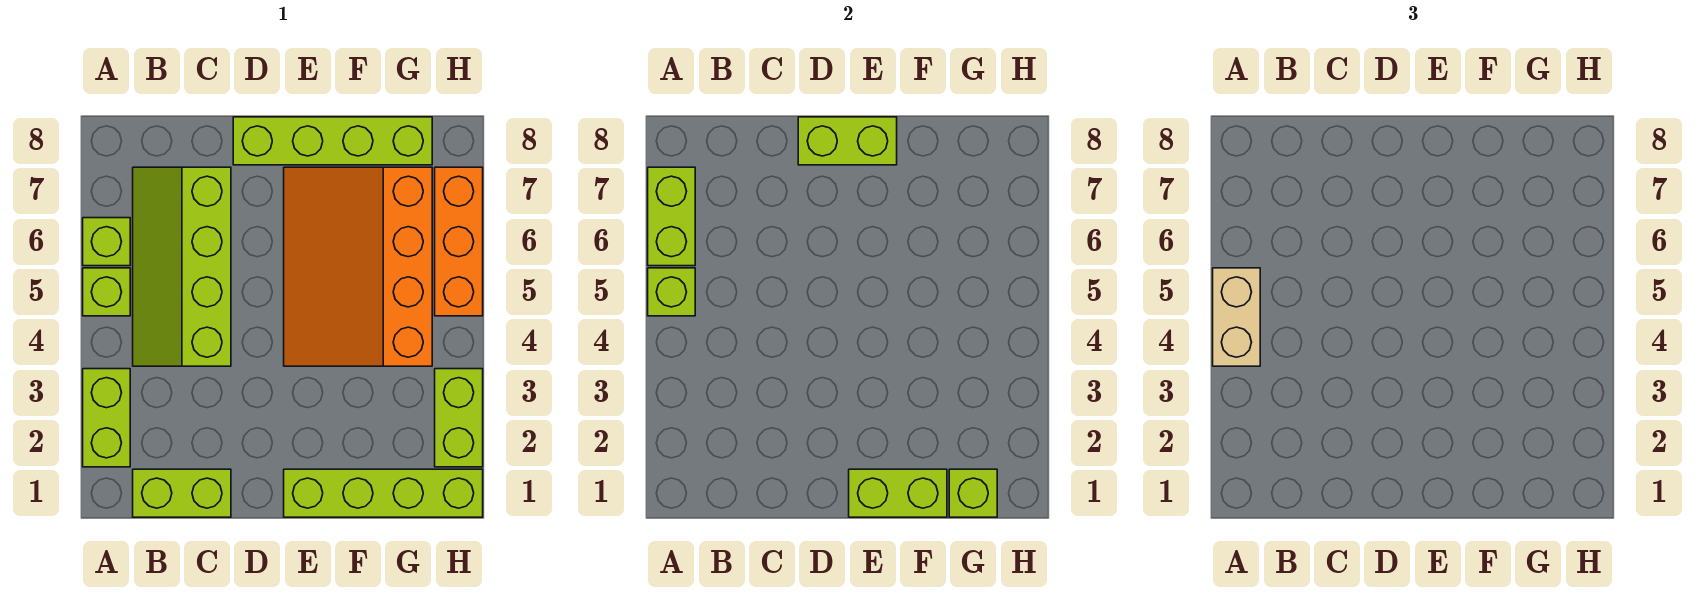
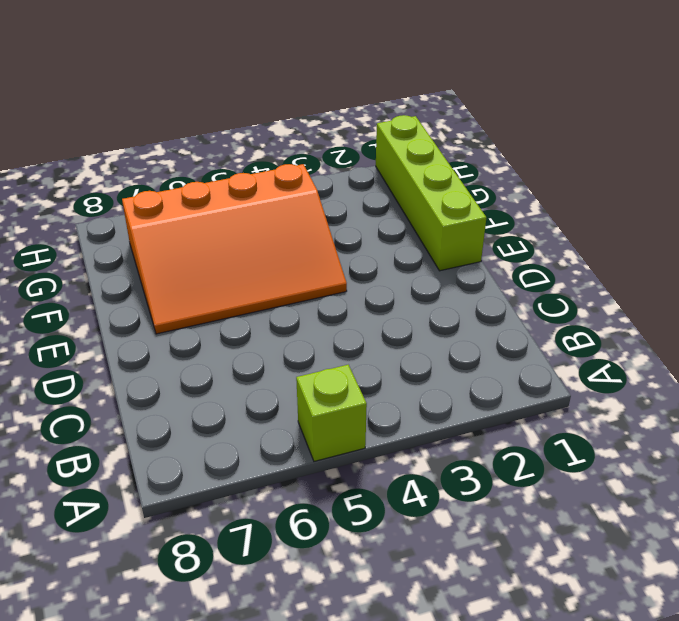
none -> lime brick A2:A3 level 1
none -> lime brick A6 level 1
none -> lime brick B1:C1 level 1

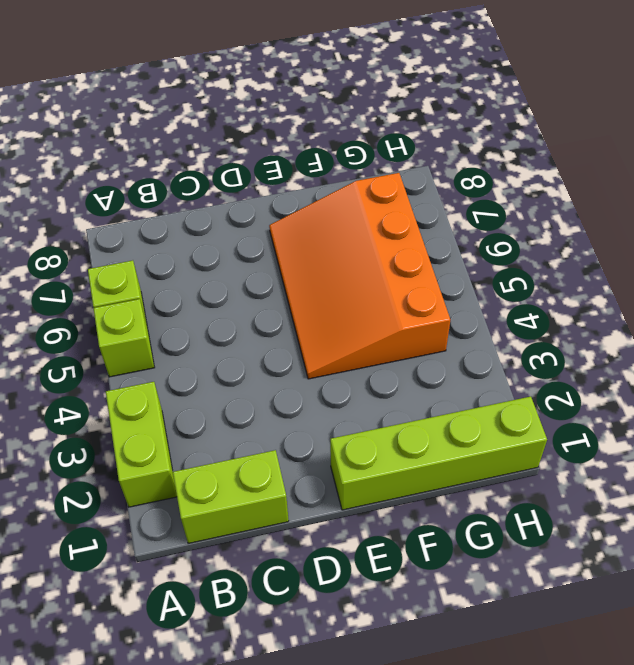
none -> lime slope B4:C7 level 1 top C
none -> lime brick D8:G8 level 1
none -> lime brick H2:H3 level 1

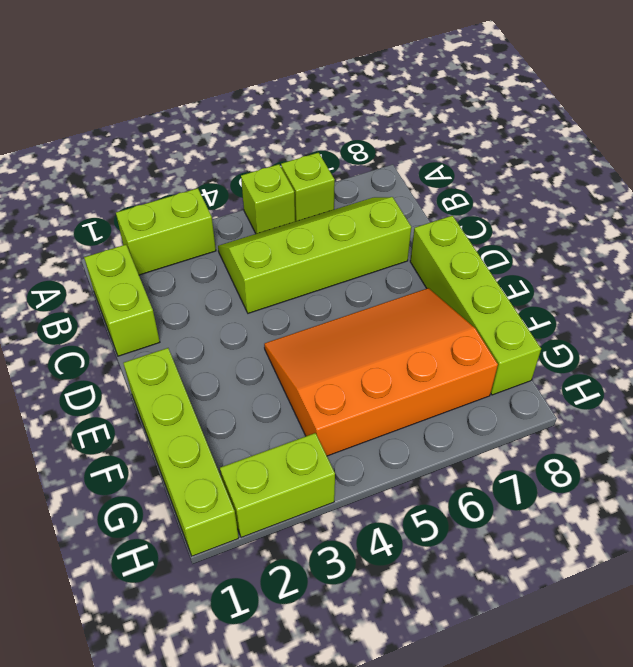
none -> orange brick H5:H7 level 1
none -> lime brick A5 level 2
none -> lime brick A6:A7 level 2

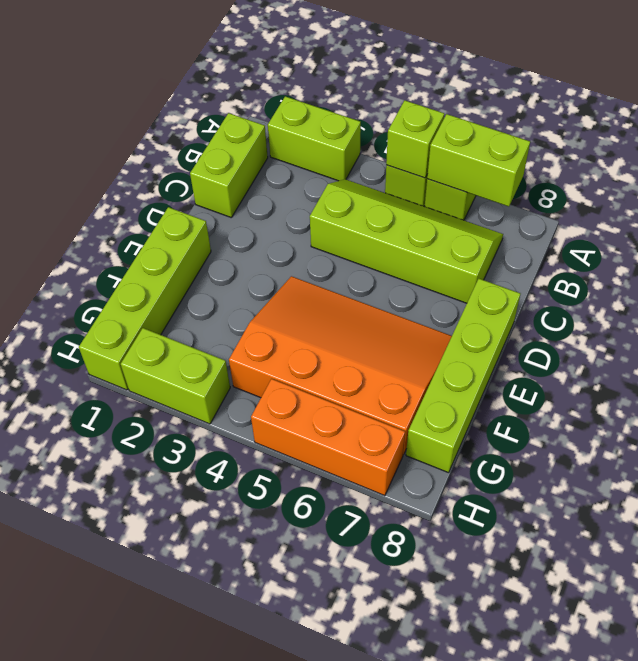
none -> lime brick D8:E8 level 2
none -> lime brick E1:F1 level 2
none -> lime brick G1 level 2

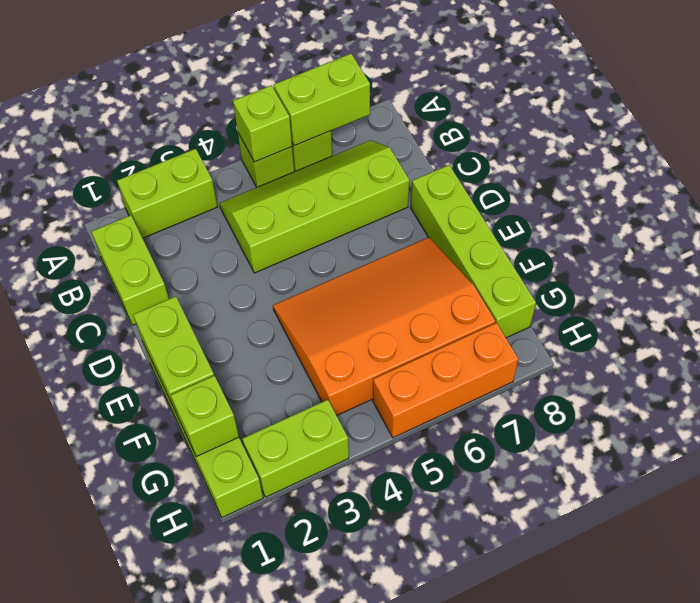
none -> lime brick D8:E8 level 2
none -> tan brick A4:A5 level 3

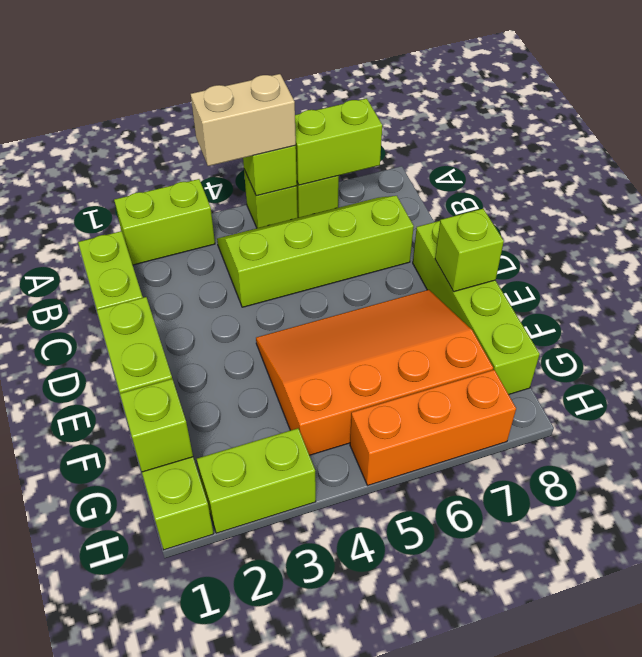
lime brick E8 level 2 -> lime brick D8:E8 level 2

